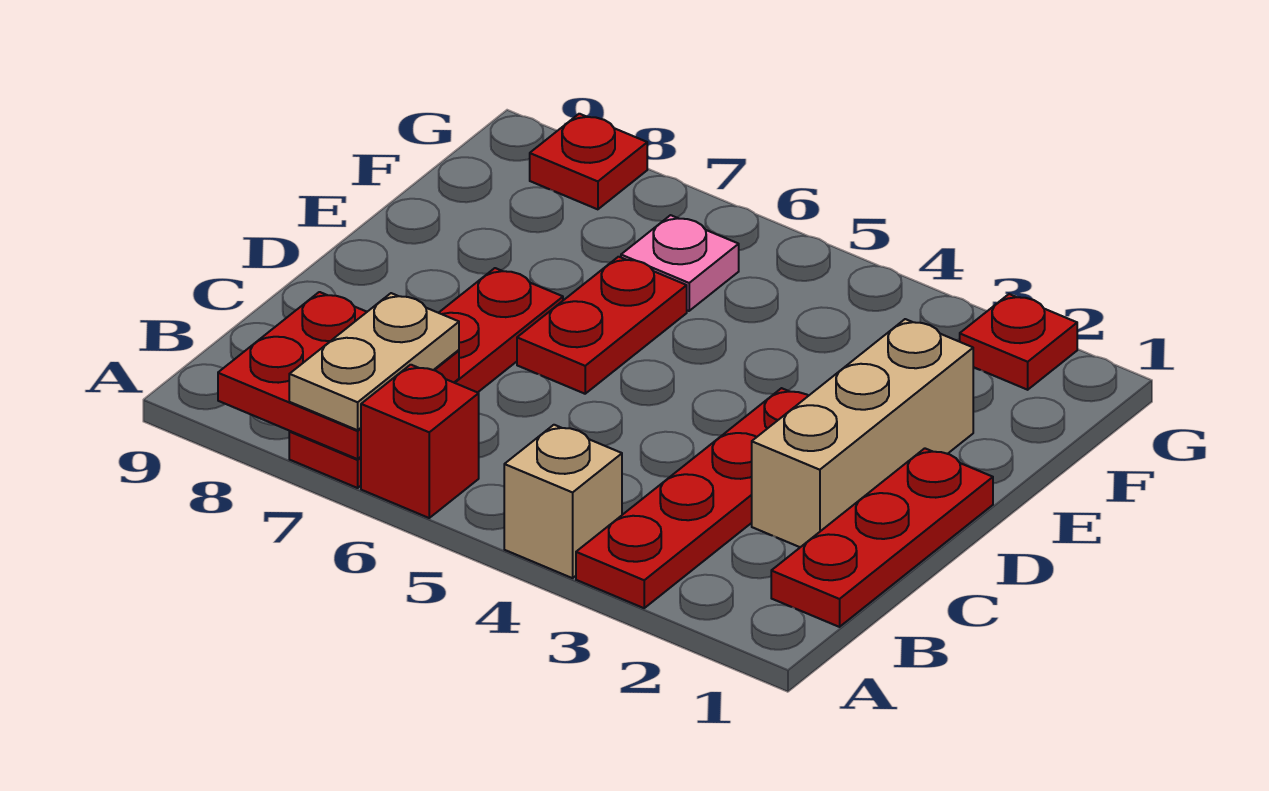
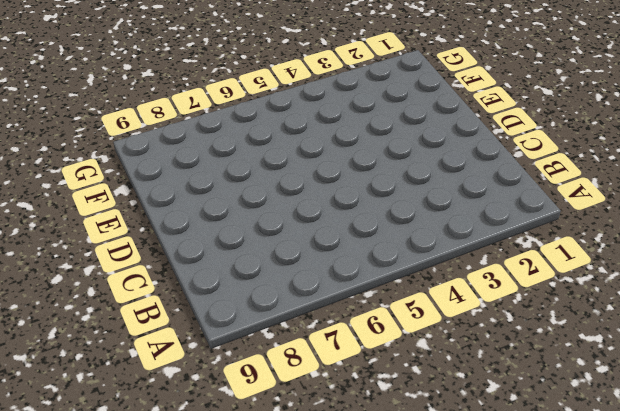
none -> red plate A3:D3 level 1
none -> tan brick A4 level 1
none -> red brick A6 level 1

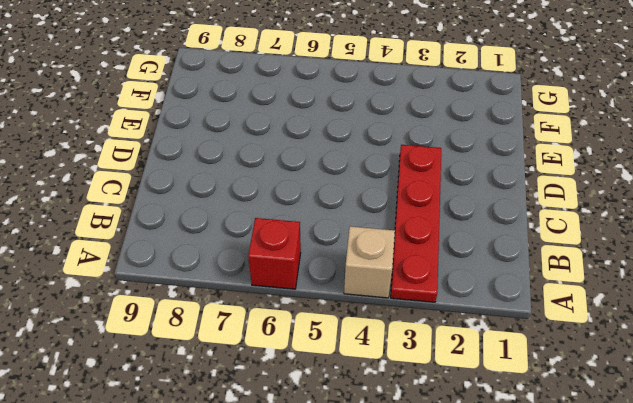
none -> red plate A7:D7 level 1
none -> red plate B1:D1 level 1
none -> tan brick C2:E2 level 1

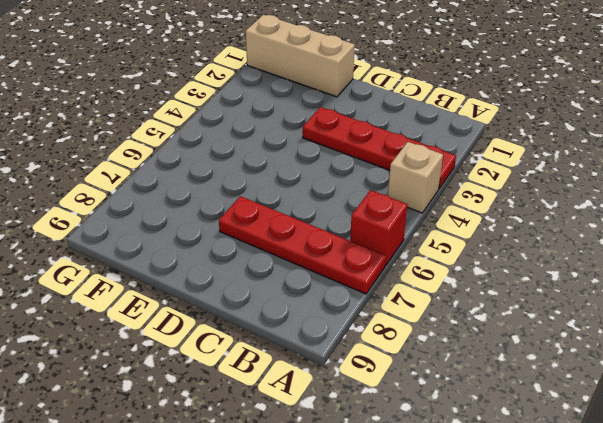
tan brick E1:G1 level 1 -> tan brick C2:E2 level 1
none -> red plate B1:D1 level 1
none -> red plate D6:E6 level 1
none -> pink plate F6 level 1

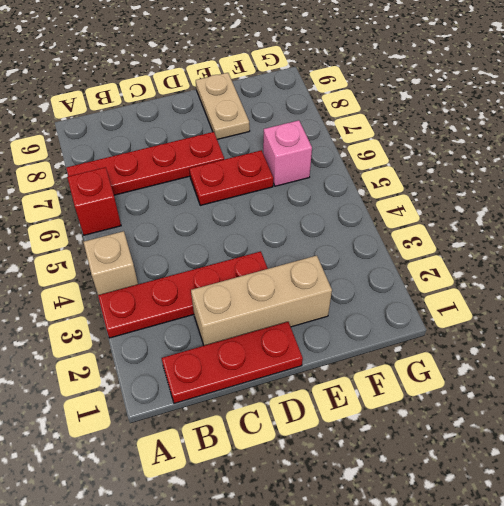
tan plate E8:E9 level 1 -> tan plate A7:B7 level 3
pink brick F6 level 1 -> pink plate F6 level 1
none -> red plate G2 level 1
none -> red plate G8 level 1
none -> red plate A7:B8 level 2

